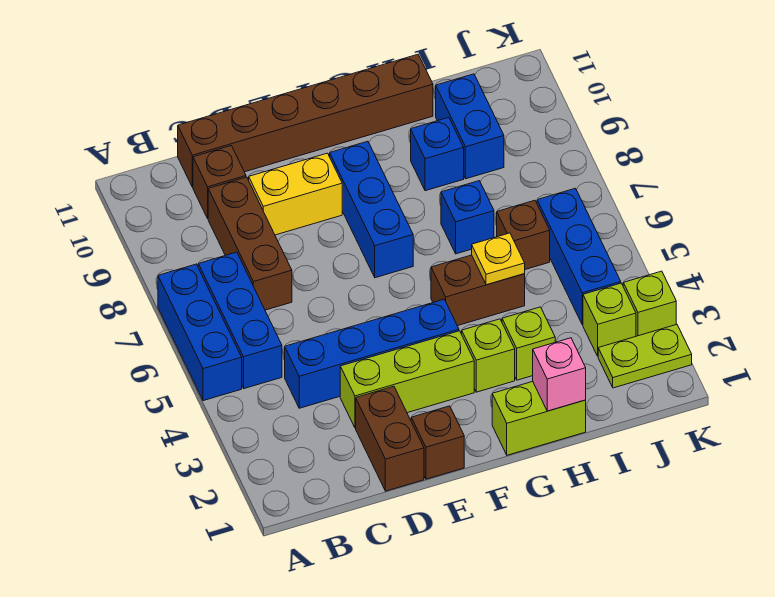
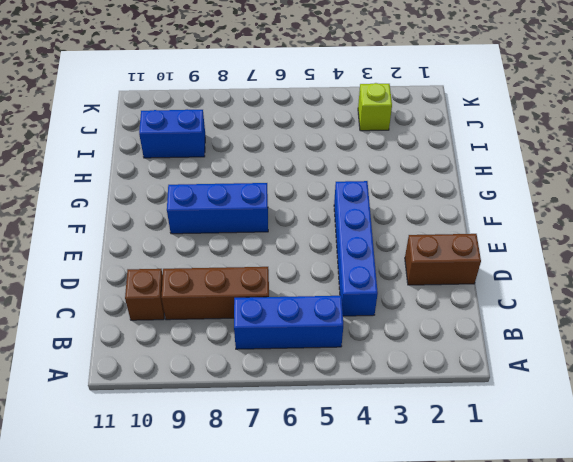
none -> blue brick A5:A7 level 1
none -> brown brick C11:H11 level 1
none -> lime brick D3:F3 level 1

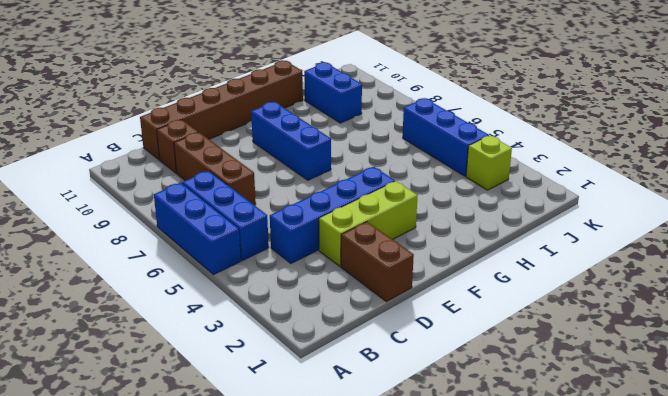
none -> yellow brick D9:E9 level 1
none -> brown brick E1 level 1
none -> lime brick G1:H1 level 1

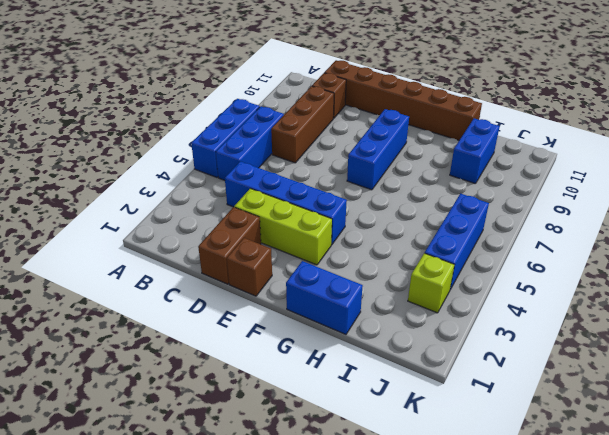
blue brick G1:H1 level 1 -> lime brick G1:H1 level 1
none -> yellow brick D9:E9 level 1
none -> lime brick G3 level 1
none -> brown brick G5:H5 level 1

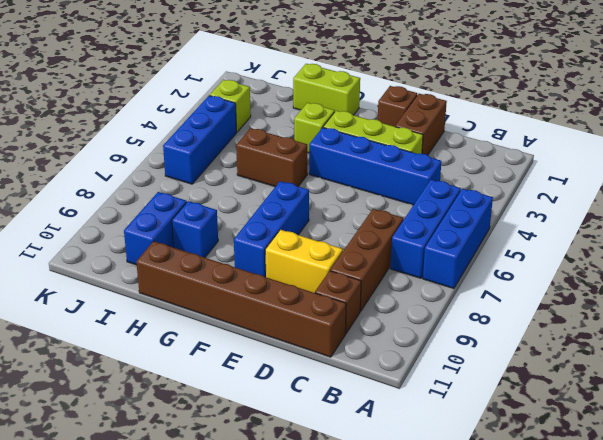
none -> lime brick H3 level 1
none -> blue brick H7 level 1
none -> brown brick I6 level 1

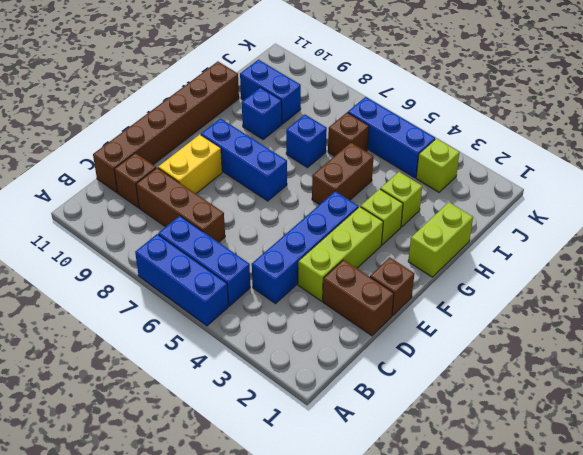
none -> lime plate J2:K2 level 1
none -> lime brick K3 level 1
none -> pink brick H1 level 2

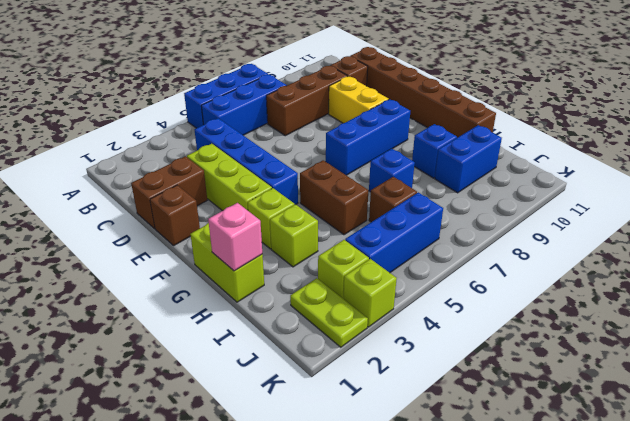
none -> yellow plate H5 level 2

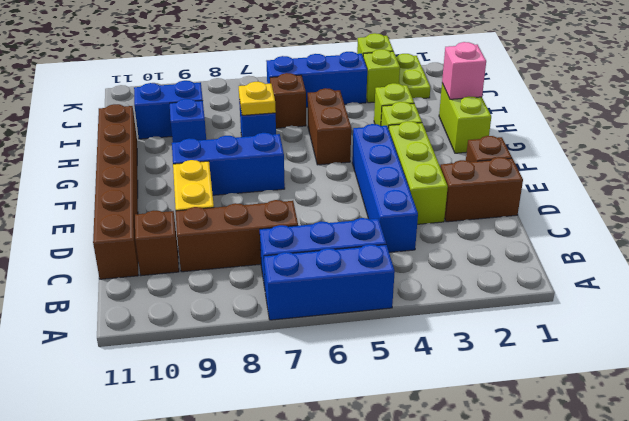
yellow plate H7 level 2 -> yellow plate H5 level 2

